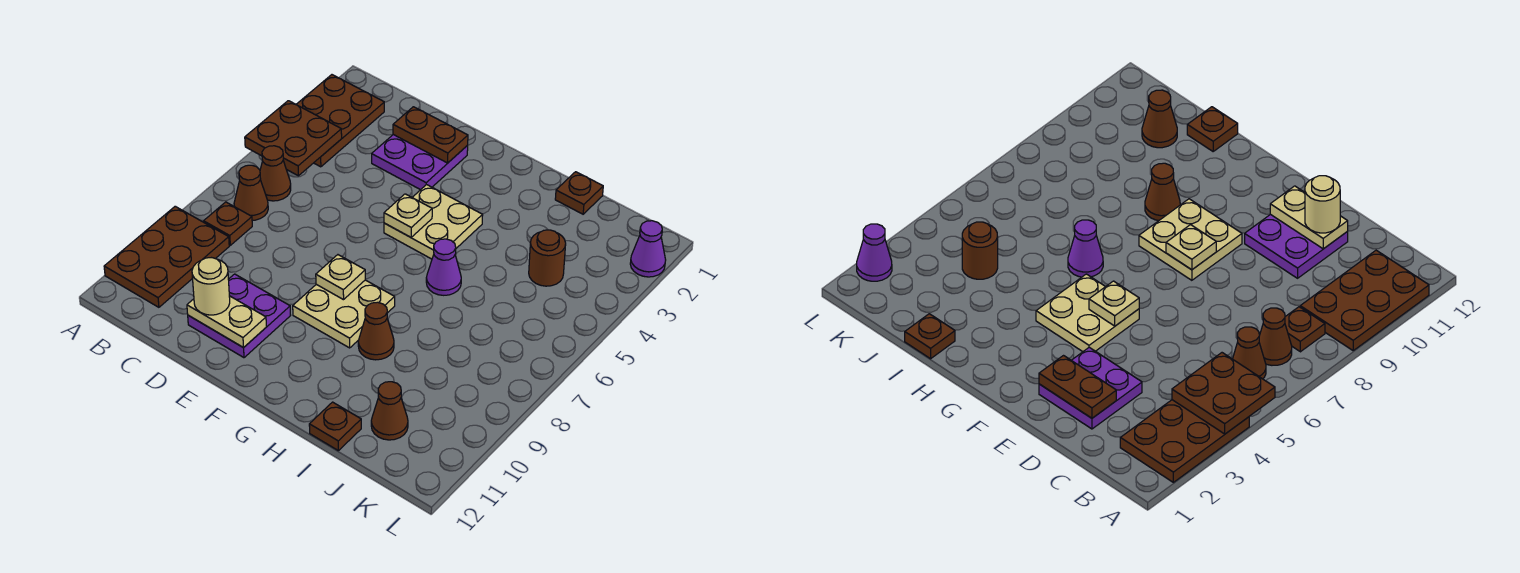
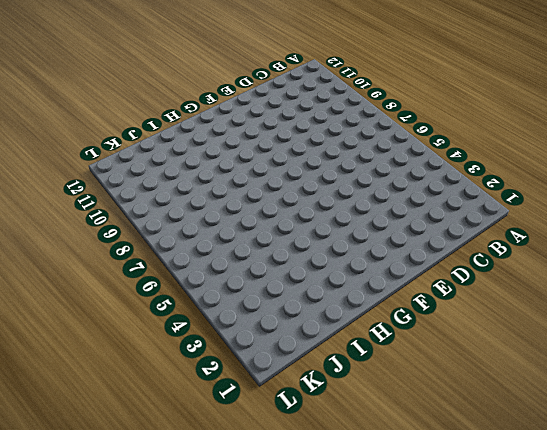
none -> brown plate A2:B4 level 1
none -> brown plate A9:B11 level 1
none -> brown cone B6 level 1

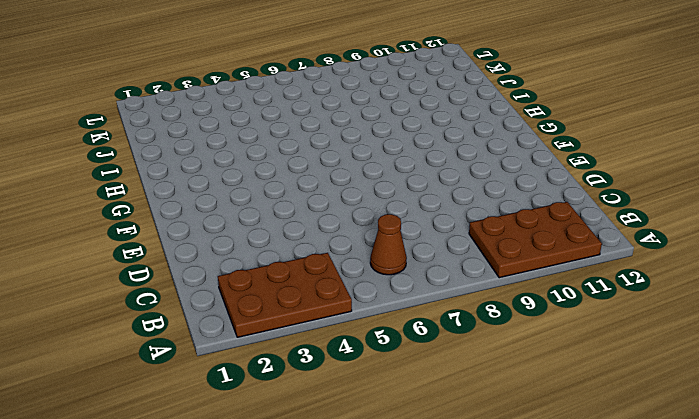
none -> brown cone B7 level 1
none -> brown plate B8 level 1
none -> purple plate D2:E3 level 1

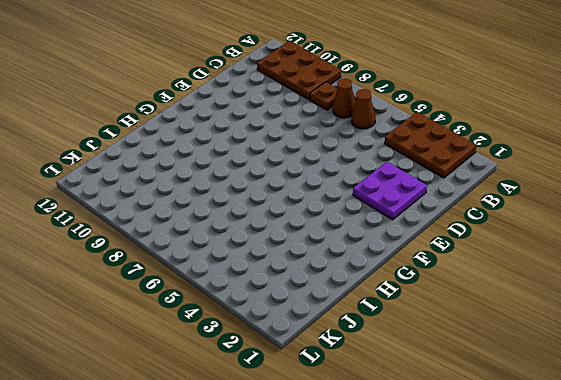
none -> purple plate D10:E11 level 1
none -> tan plate F4:G5 level 1
none -> tan plate F8:G9 level 1

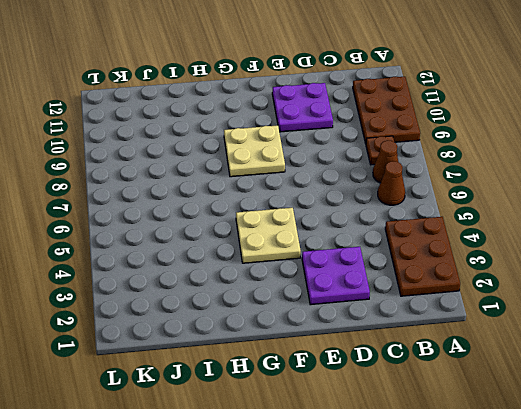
none -> purple cone H6 level 1
none -> brown cone H9 level 1
none -> brown plate I1 level 1

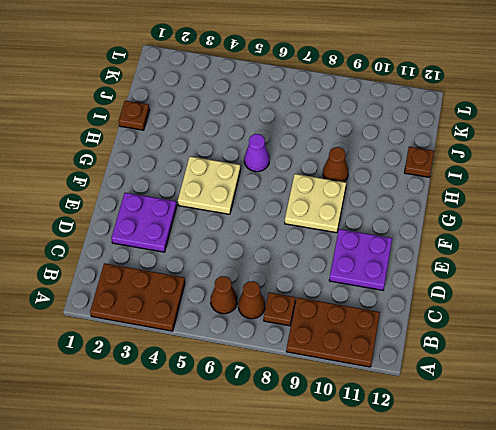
none -> brown round brick J4 level 1
none -> brown cone J11 level 1
none -> purple cone L2 level 1

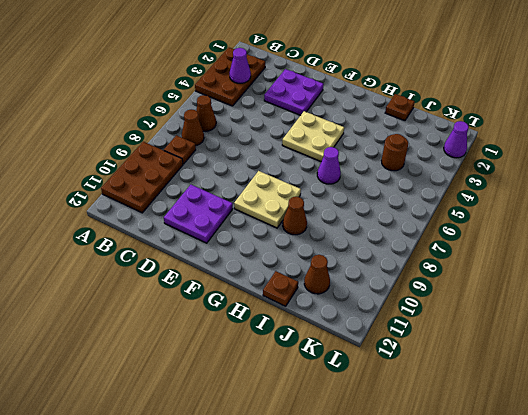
purple cone B3 level 2 -> none
none -> brown plate A4:B5 level 2
none -> brown plate D2:E2 level 2
none -> tan plate D11:E11 level 2

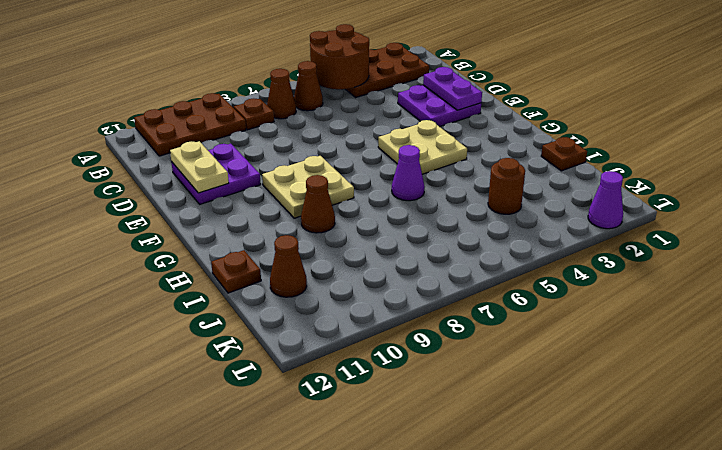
brown round brick A4:B5 level 2 -> brown plate A4:B5 level 2
purple plate D2:E2 level 2 -> brown plate D2:E2 level 2
none -> tan plate F5 level 2
none -> tan plate F8 level 2
none -> tan round brick D11 level 3

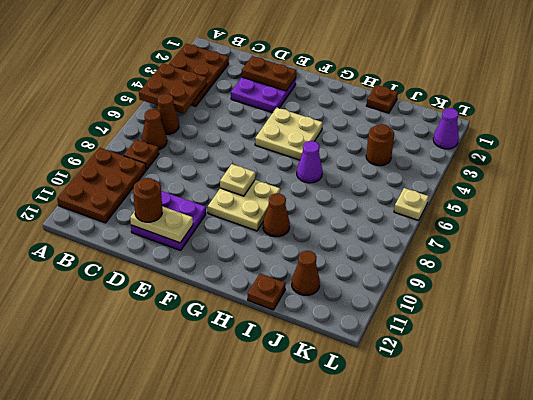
brown round brick D11 level 3 -> tan round brick D11 level 3
tan plate L6 level 1 -> tan plate F5 level 2

